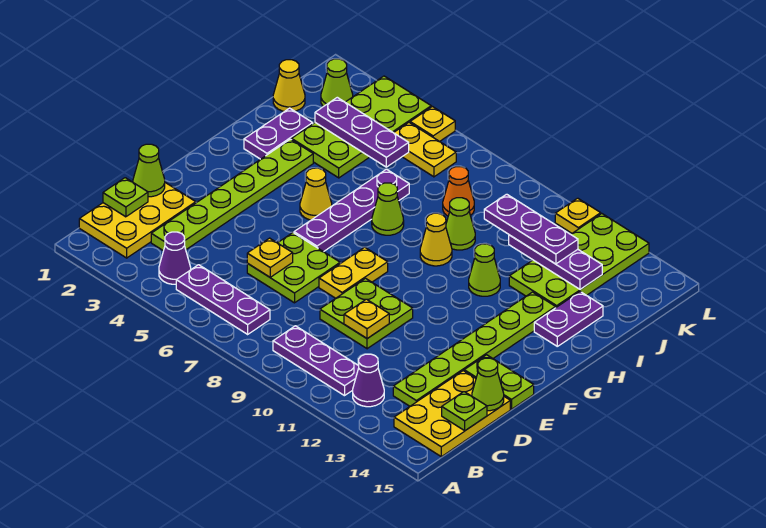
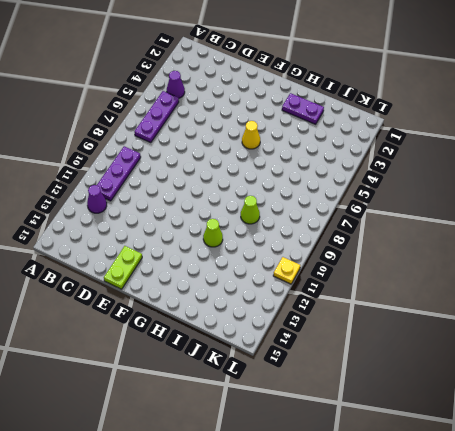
none -> yellow plate B1:D2 level 1
none -> yellow plate B14:D15 level 1
none -> lime plate C3:H3 level 1
none -> lime plate C13:H13 level 1

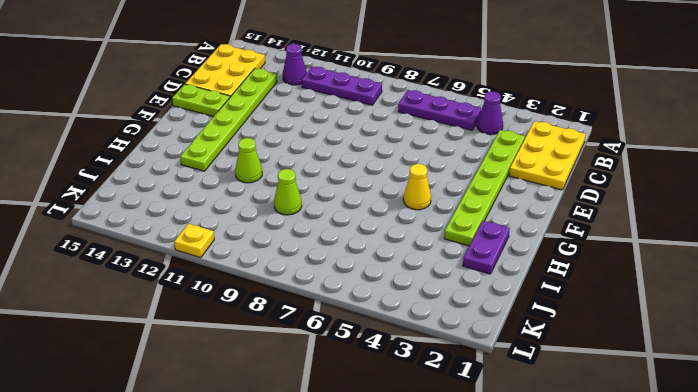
none -> lime plate D6:E7 level 1
none -> lime plate D9:E10 level 1
none -> yellow plate E8:F8 level 1
none -> purple plate F6:I6 level 1

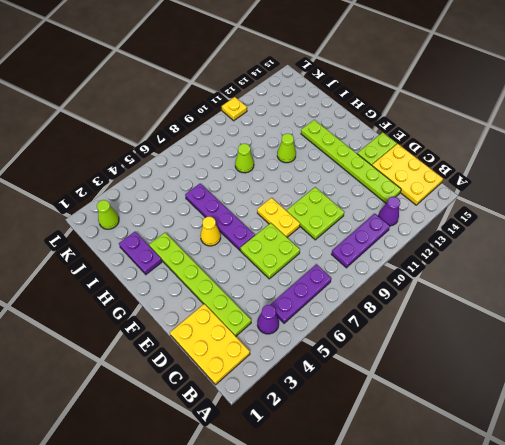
none -> lime cone H7 level 1
none -> yellow cone H9 level 1
none -> purple plate H14:I14 level 1
none -> lime plate I3:L4 level 1

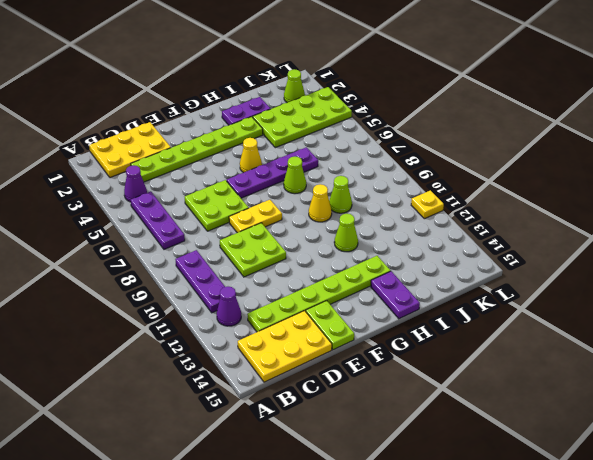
purple plate H14:H15 level 1 -> purple plate H14:I14 level 1
none -> lime plate I12:L13 level 1
none -> yellow cone J1 level 1
none -> orange cone J8 level 1
none -> yellow plate K5:K6 level 1

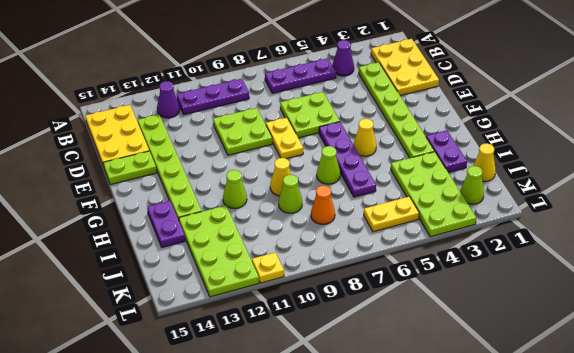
none -> yellow plate L5 level 1
none -> lime plate C1 level 2
none -> lime plate C15 level 2
none -> lime cone D1 level 2

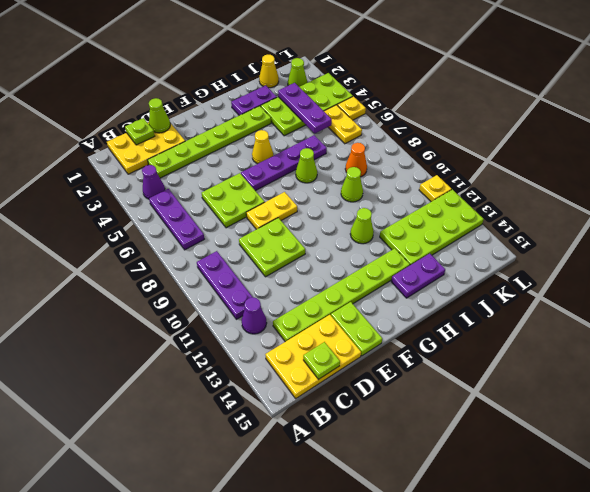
none -> yellow cone H9 level 1
none -> yellow plate D6 level 2
none -> yellow plate D10 level 2
none -> lime cone D15 level 2

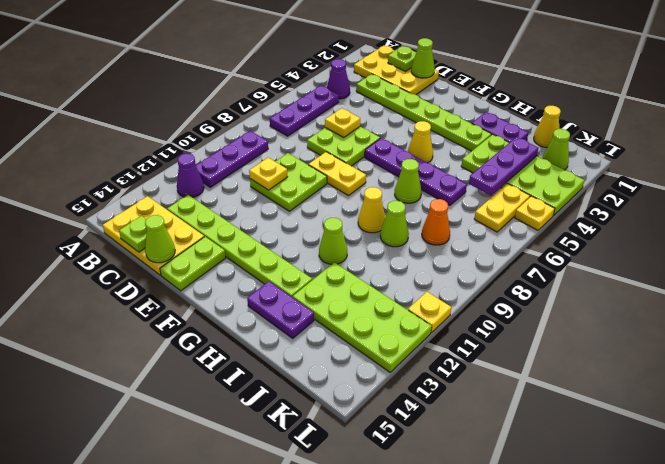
none -> purple plate J11:J13 level 2
none -> purple plate J10:J12 level 3

